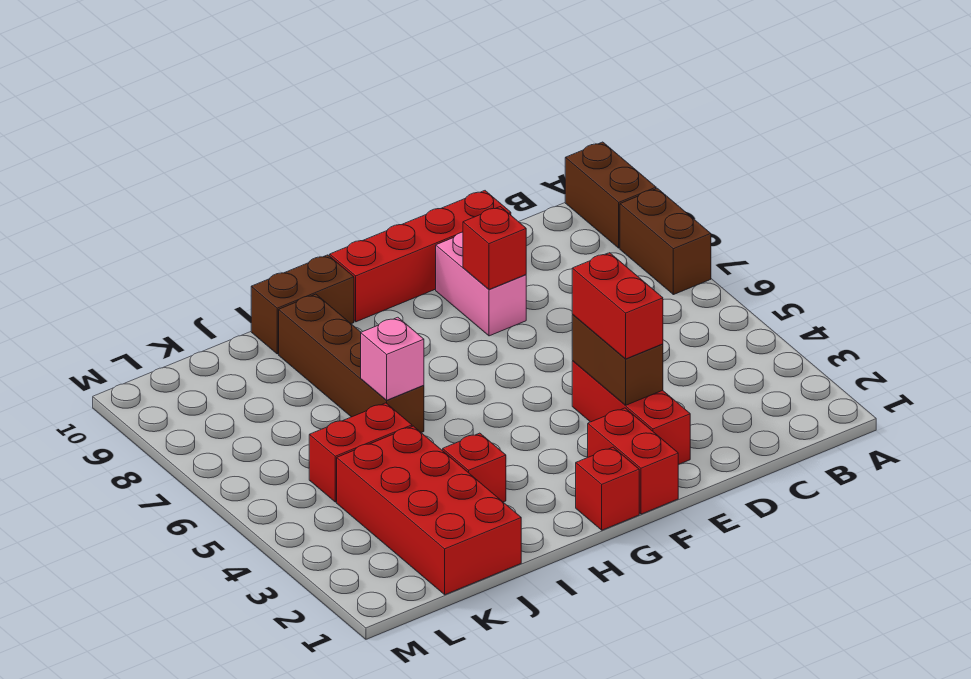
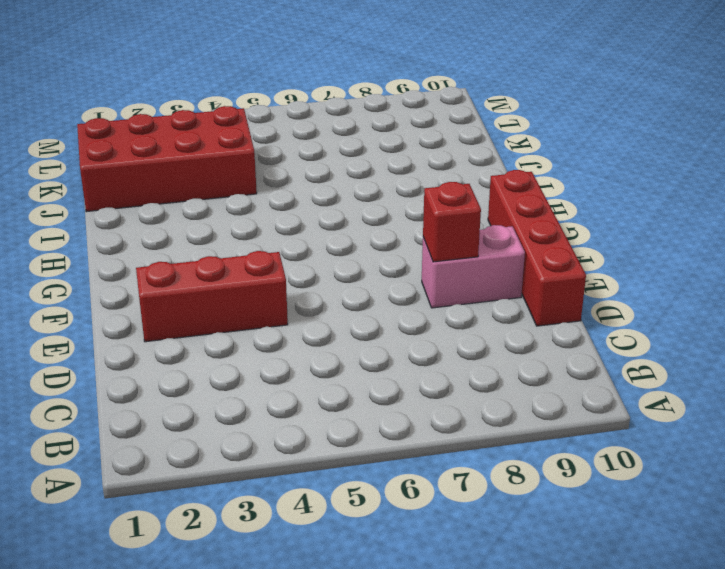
none -> brown brick A7:A8 level 1
none -> brown brick A9:A10 level 1
none -> red brick F1:F2 level 1

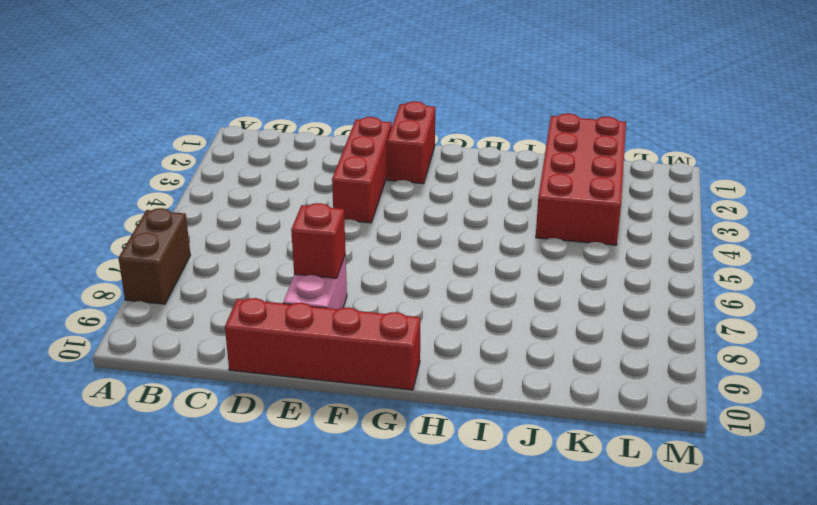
none -> brown brick A9:A10 level 1
none -> red brick G1 level 1
none -> brown brick H10:I10 level 1

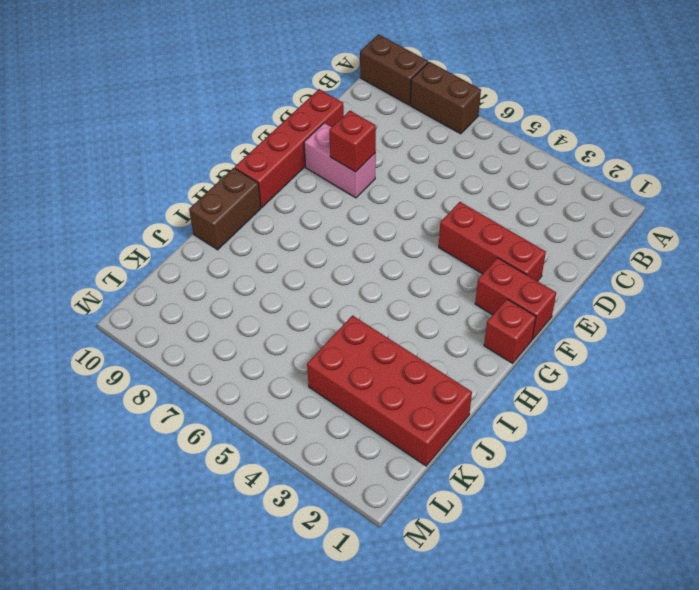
none -> red brick I3 level 1
none -> brown brick I6:I9 level 1
none -> red brick J5:K5 level 1

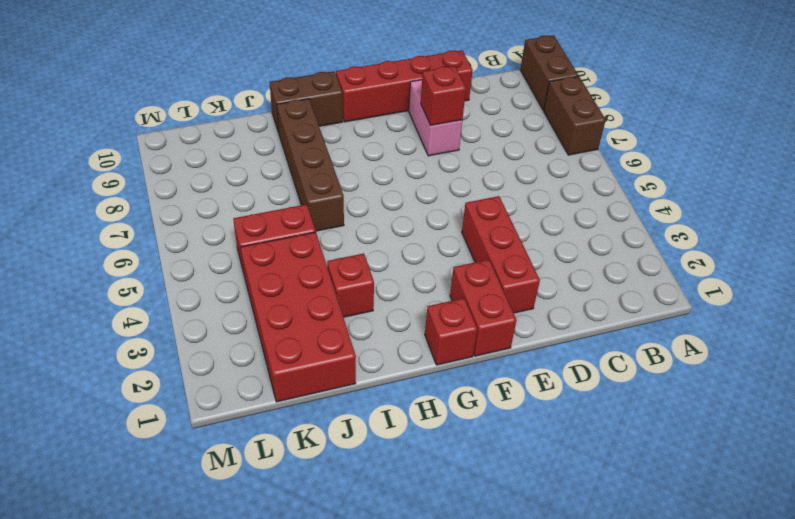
none -> brown brick E3:E4 level 2
none -> pink brick I6 level 2
none -> red brick E3:E4 level 3

